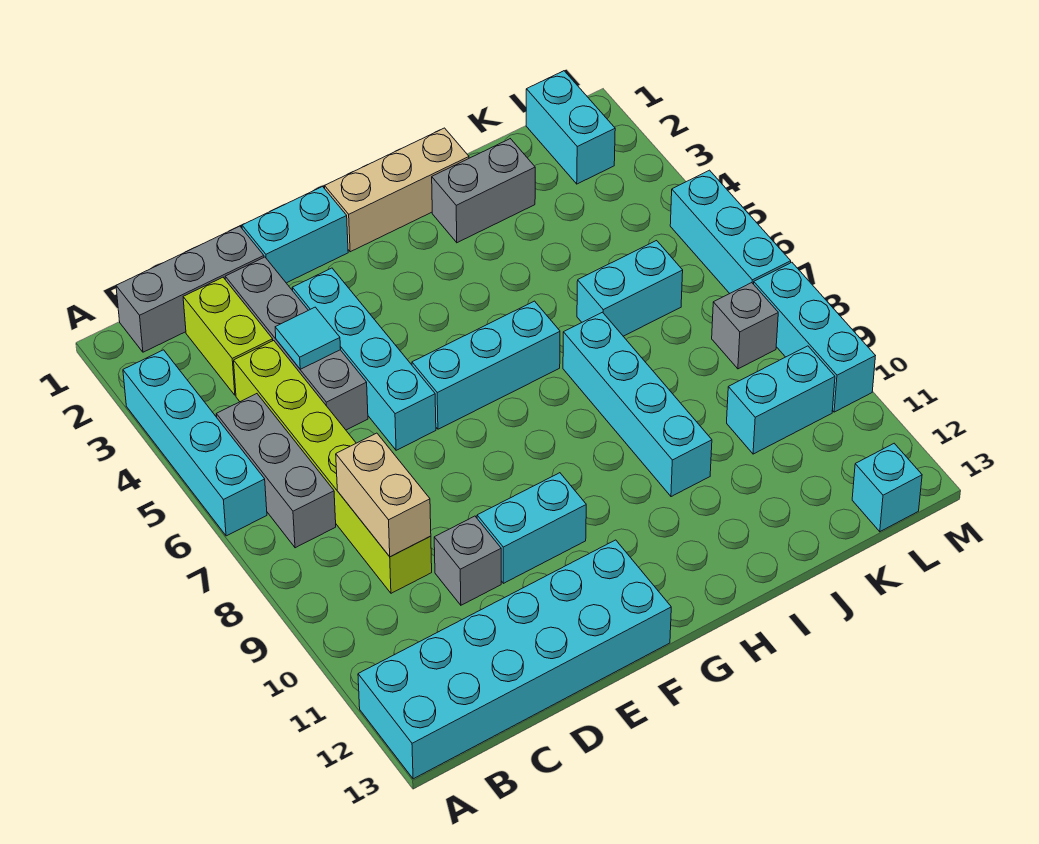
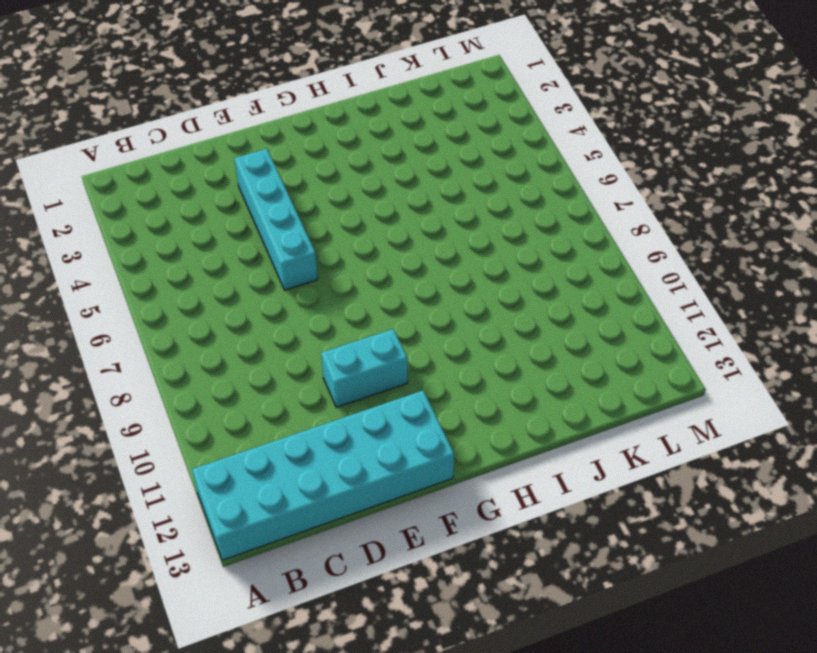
none -> cyan brick A3:A6 level 1
none -> grey brick B1:D1 level 1
none -> grey brick B5:B7 level 1

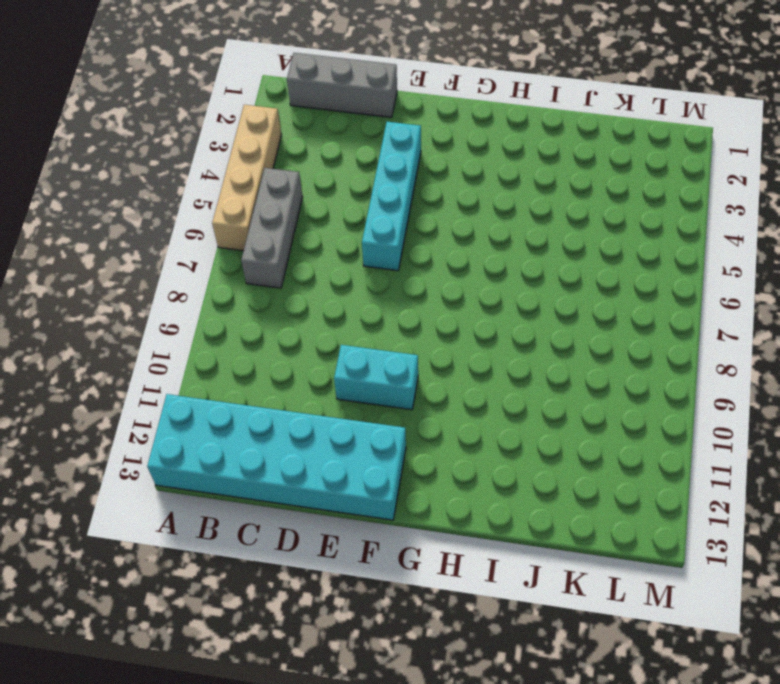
tan brick A3:A6 level 1 -> cyan brick A3:A6 level 1
none -> lime brick C2:C3 level 1
none -> lime brick C4:C9 level 1
none -> grey brick D2:D5 level 1

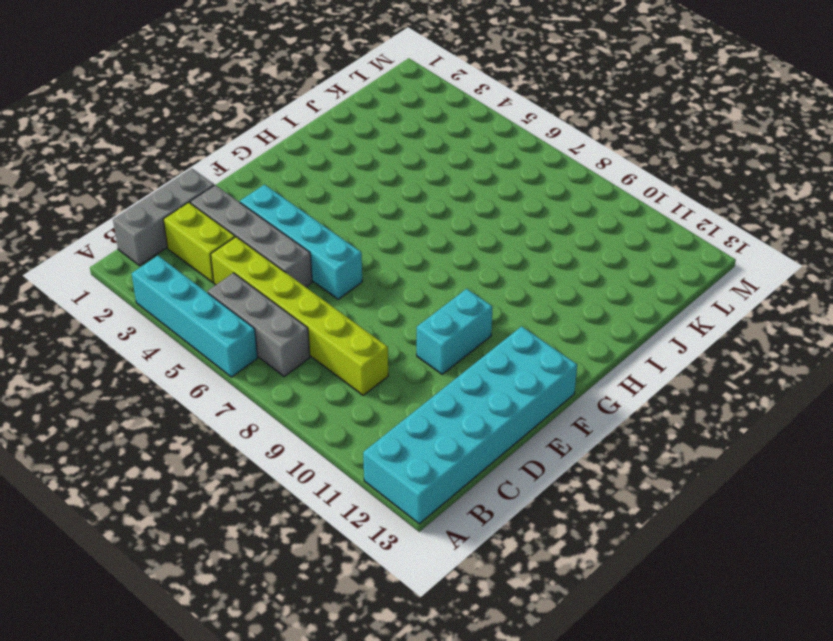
none -> grey brick D10 level 1
none -> cyan brick E1:F1 level 1
none -> cyan brick F6:H6 level 1

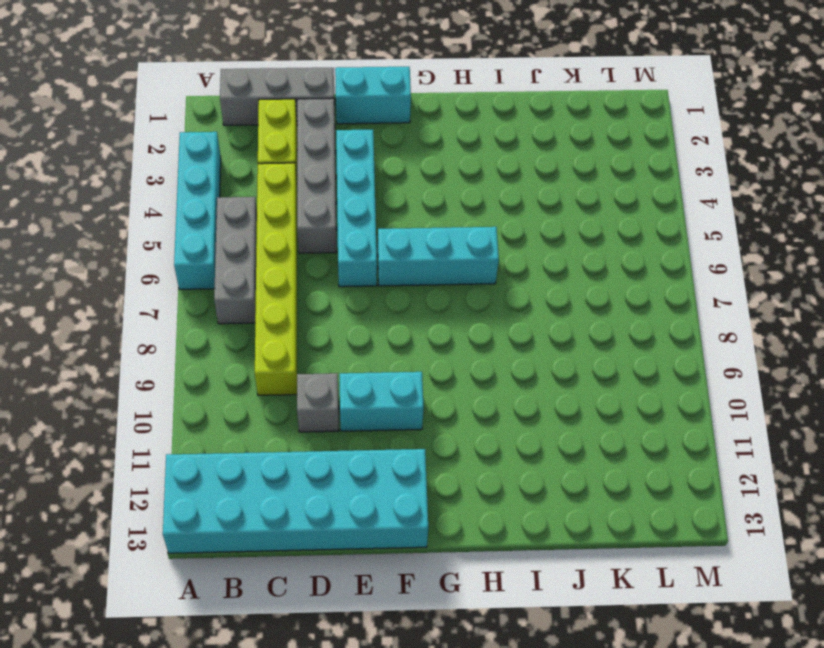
none -> tan brick G1:I1 level 1
none -> grey brick I2:J2 level 1
none -> cyan brick I7:I10 level 1

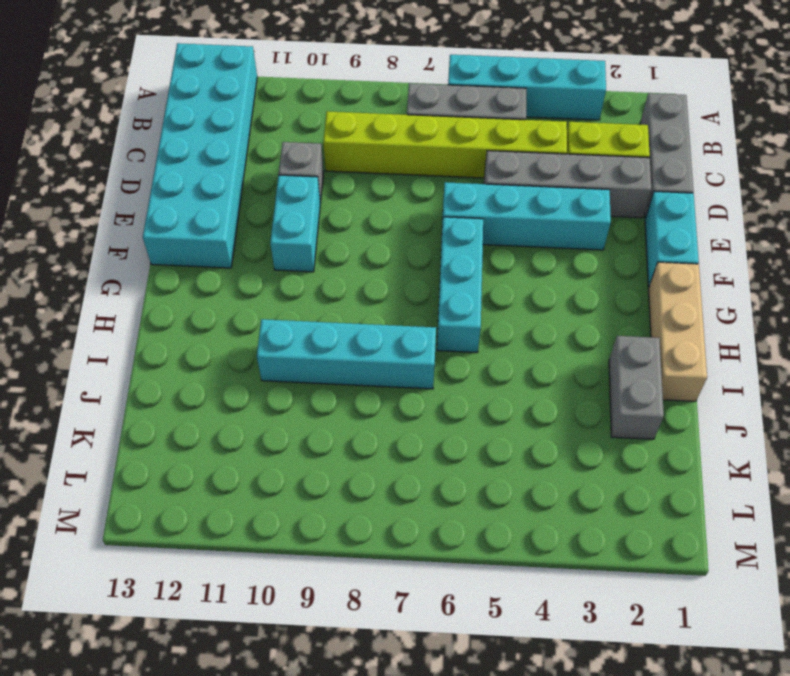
none -> cyan brick J6:K6 level 1
none -> cyan brick K10:L10 level 1
none -> cyan brick L1:L2 level 1

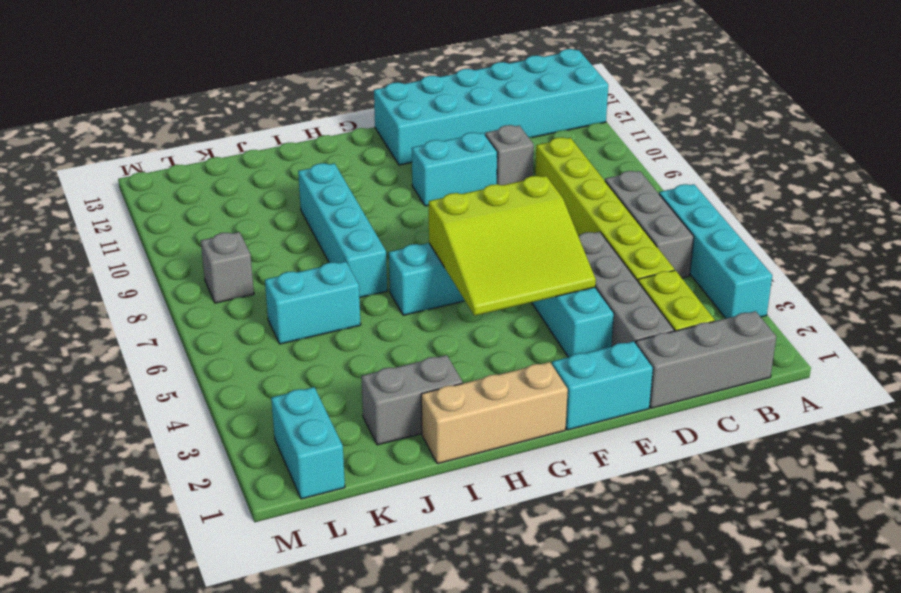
lime slope E4:G6 level 2 top 6 -> none
none -> cyan brick K10:L10 level 1
none -> cyan brick L13 level 1
none -> cyan brick M5:M7 level 1

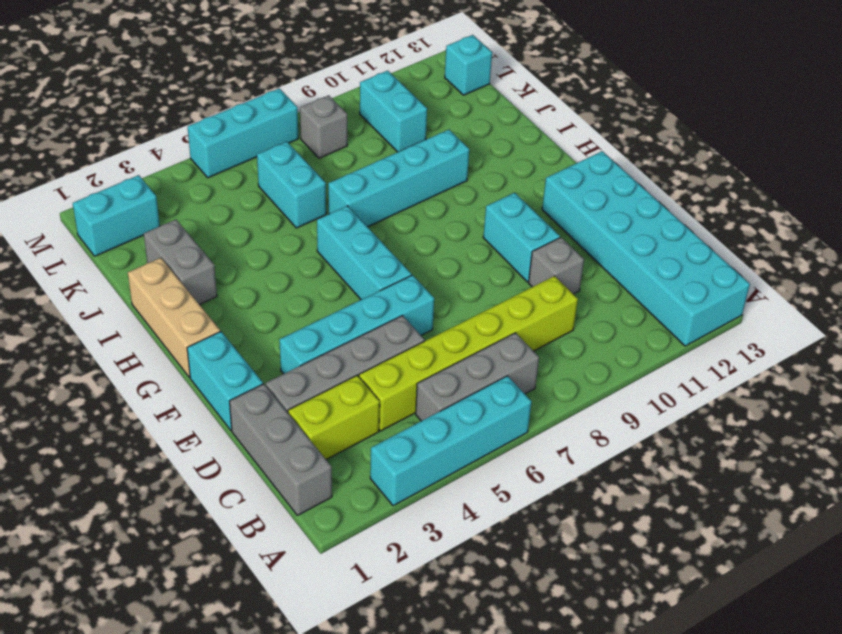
none -> cyan brick M8:M10 level 1
none -> tan brick C8:C9 level 2
none -> cyan tile D4 level 2

